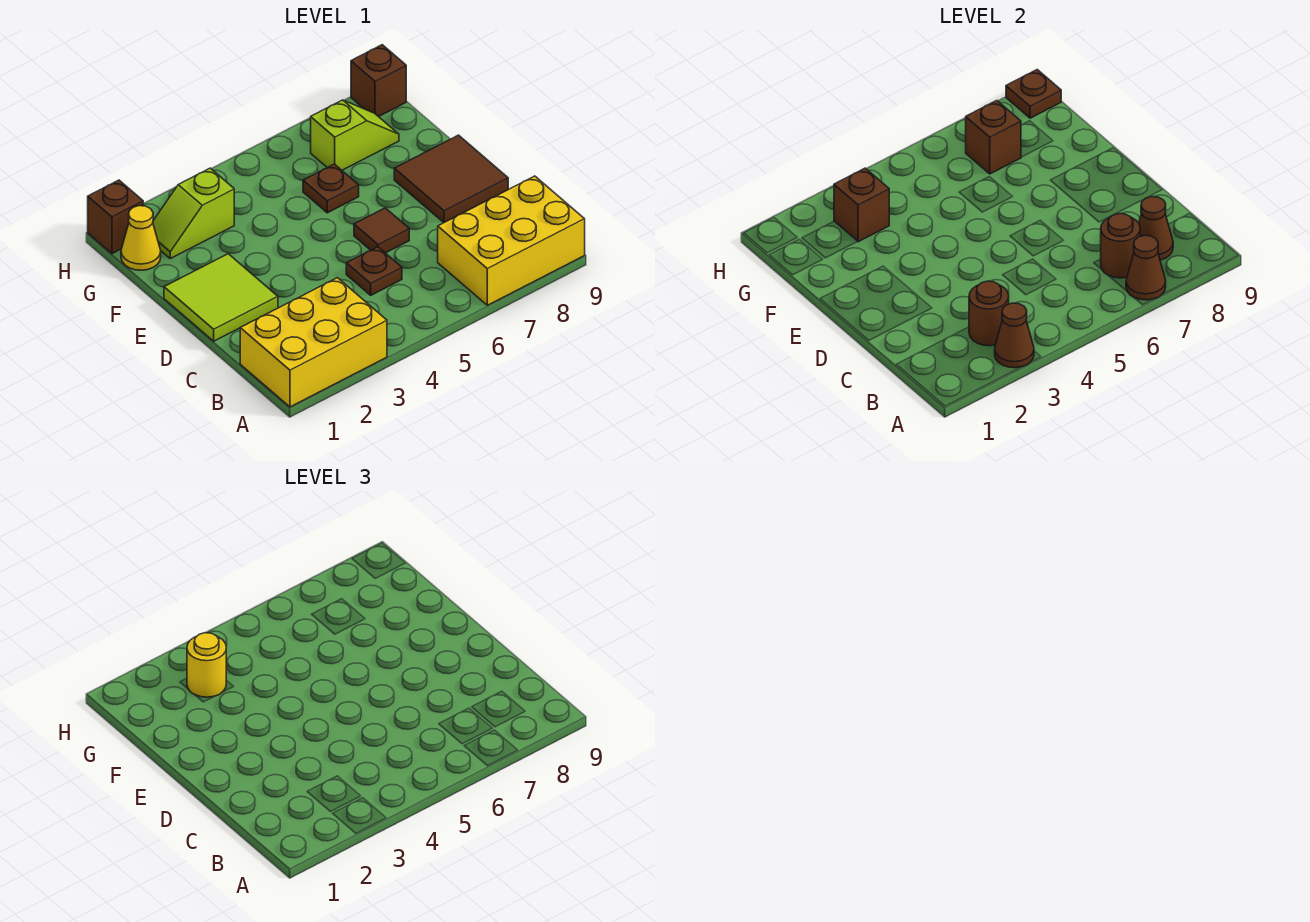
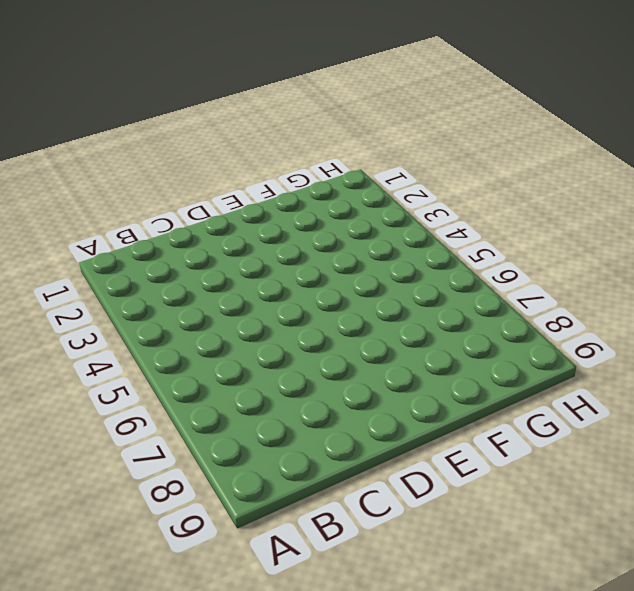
none -> yellow brick A1:B3 level 1
none -> yellow brick A7:B9 level 1
none -> brown plate C5 level 1

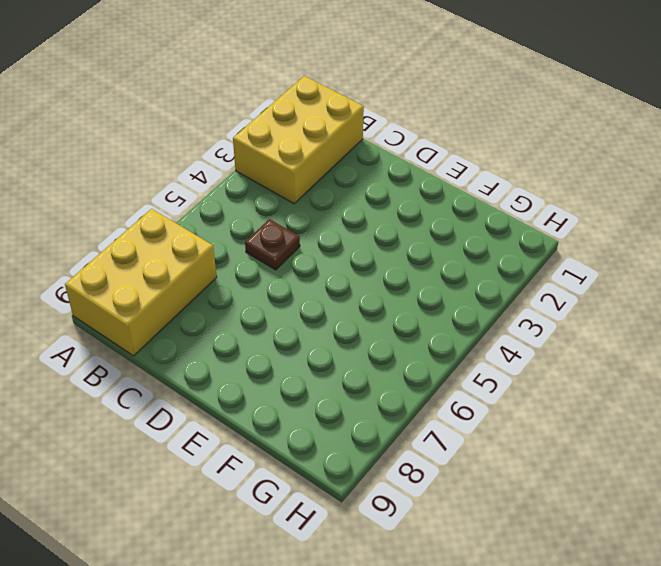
none -> lime tile D1:E2 level 1
none -> brown tile D6 level 1
none -> brown tile D8:E9 level 1

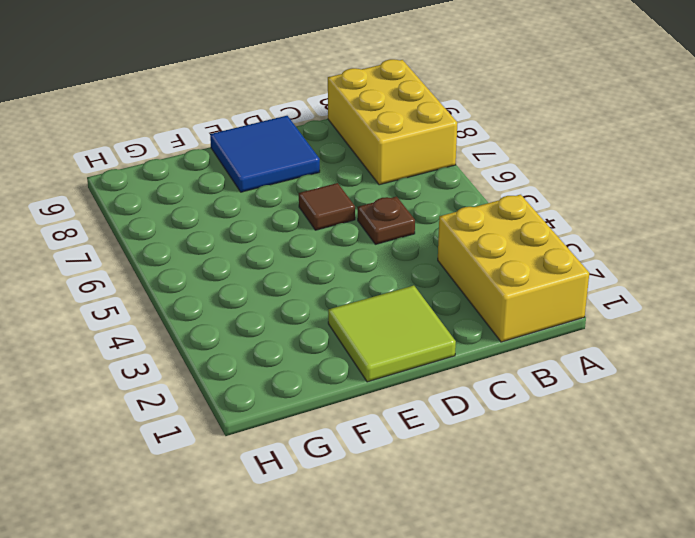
blue tile D8:E9 level 1 -> brown tile D8:E9 level 1
none -> brown plate F6 level 1
none -> yellow cone G1 level 1
none -> lime slope G2:G3 level 1 top 3

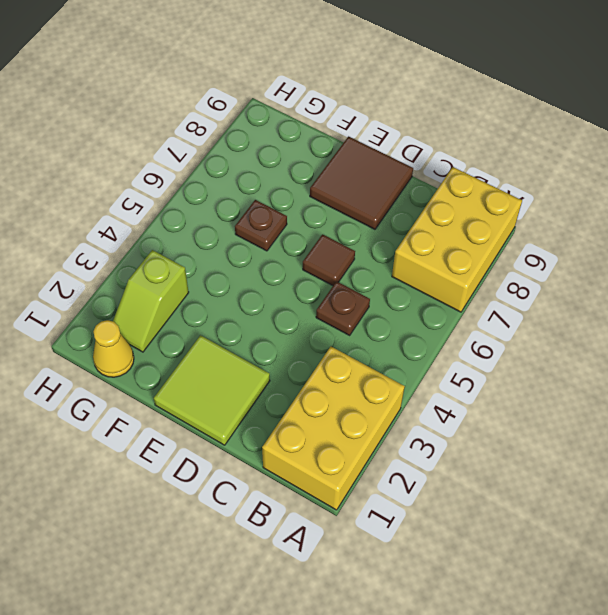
none -> lime slope G7:G8 level 1 top 7
none -> brown brick H1 level 1
none -> brown brick H9 level 1

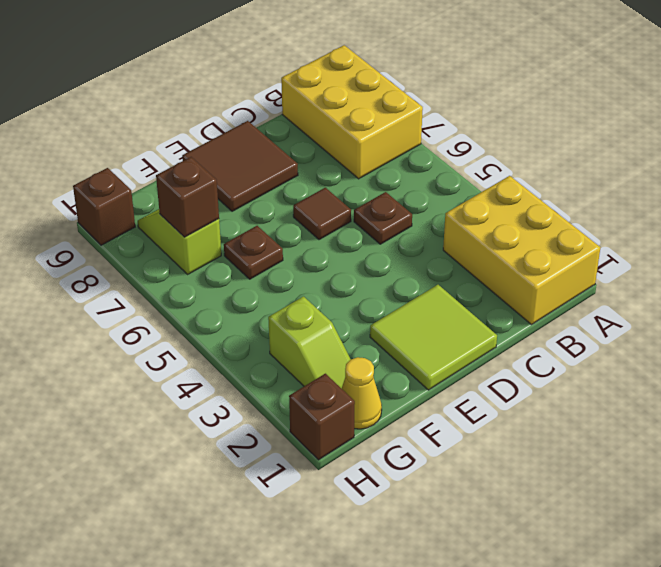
none -> brown cone A3 level 2
none -> brown cone A7 level 2
none -> brown round brick B3 level 2

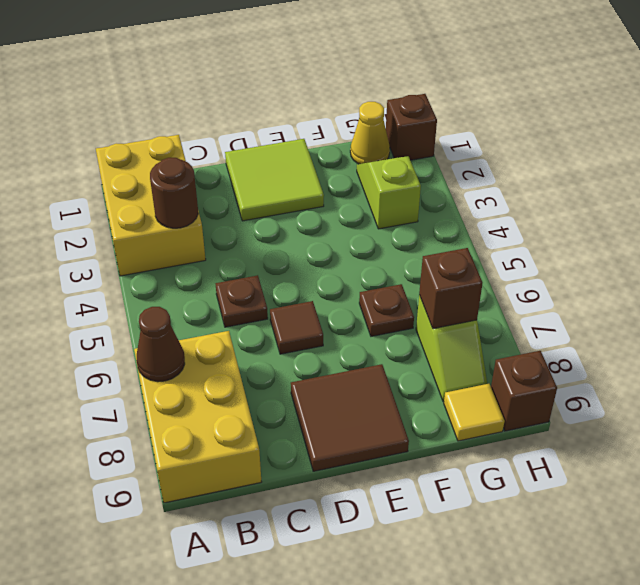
yellow tile G9 level 1 -> none
none -> brown cone A3 level 2
none -> brown round brick B7 level 2
none -> brown cone B8 level 2

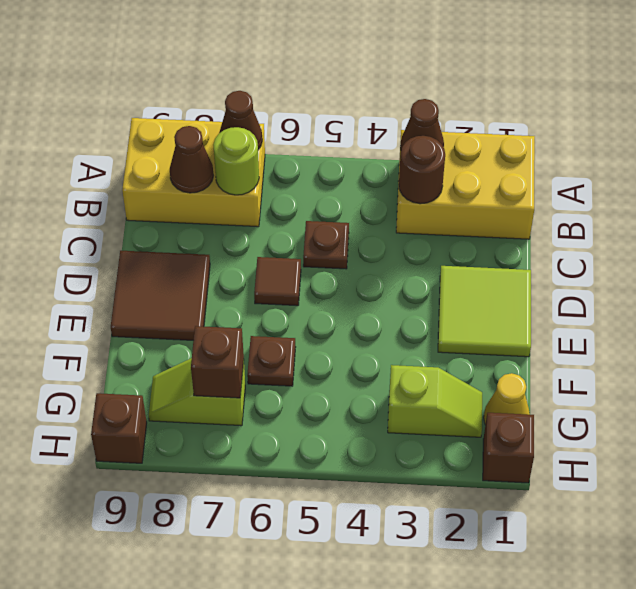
lime round brick B7 level 2 -> brown round brick B7 level 2
none -> brown brick G3 level 2
none -> brown plate H9 level 2
none -> yellow round brick G3 level 3

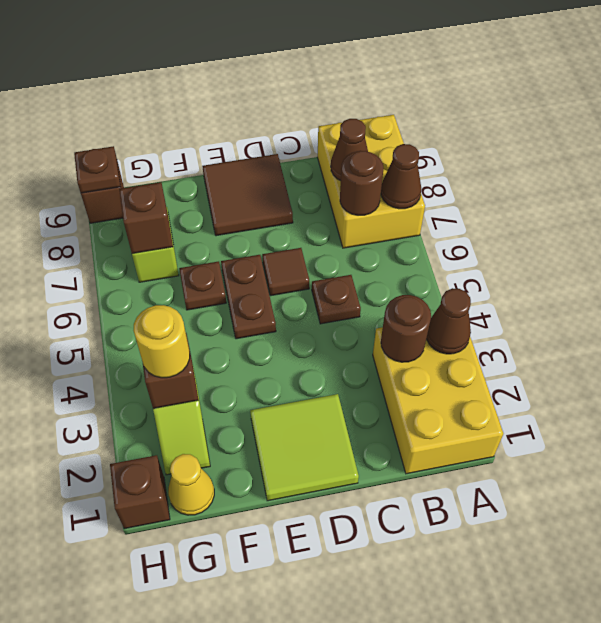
brown plate E5:E6 level 1 -> none

